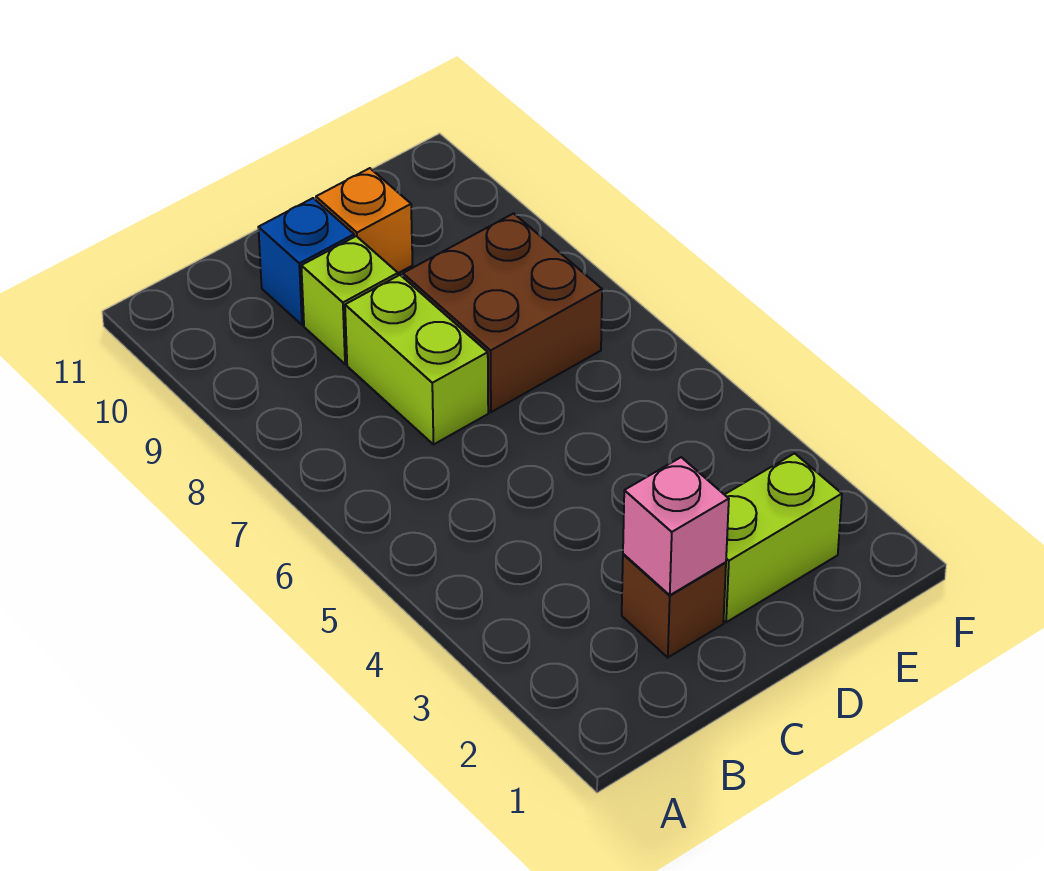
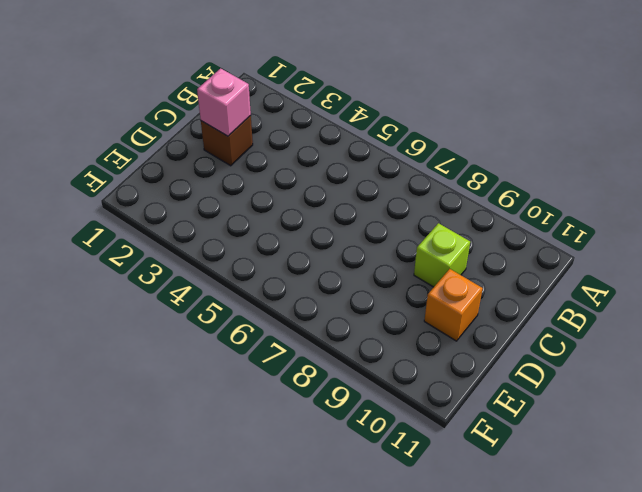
none -> lime brick C7:C8 level 1
none -> blue brick C10 level 1

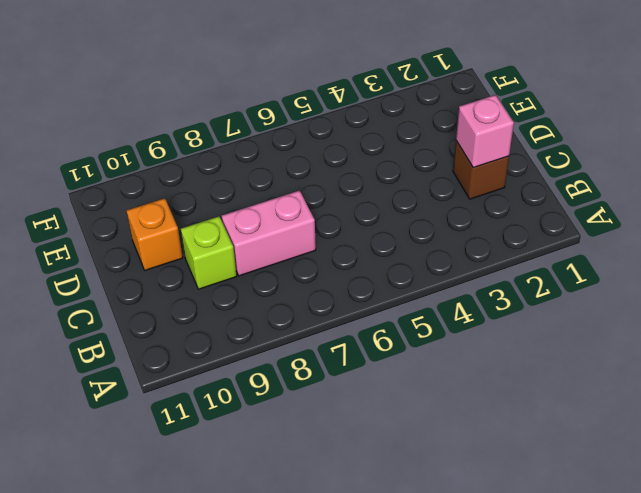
pink brick C7:C8 level 1 -> lime brick C7:C8 level 1
none -> blue brick C10 level 1
none -> lime brick D2:E2 level 1

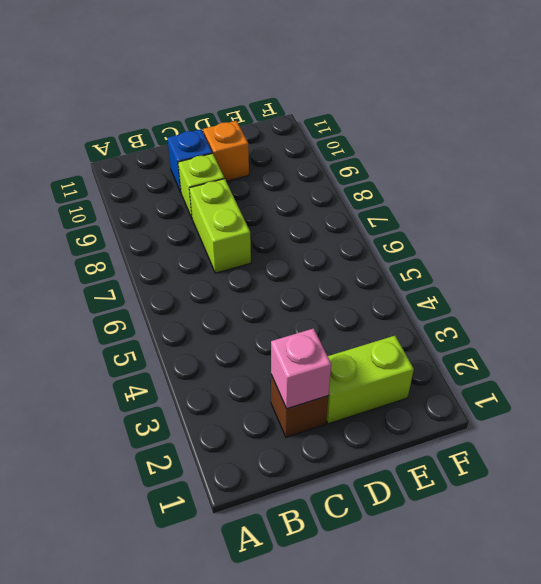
none -> brown brick D7:E8 level 1

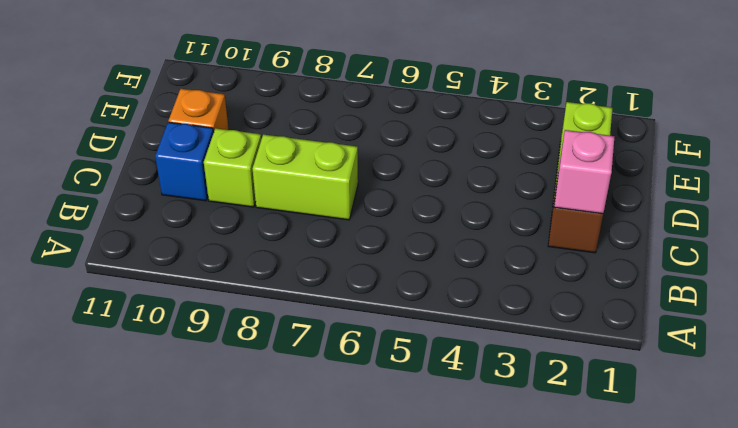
none -> brown brick D7:E8 level 1

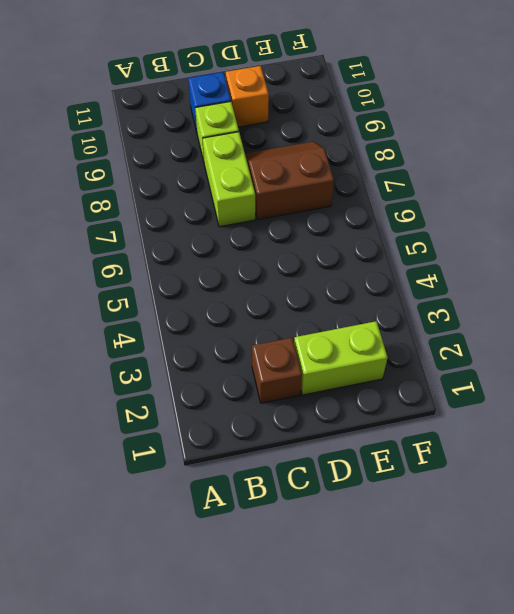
brown slope D7:E8 level 1 top 7 -> brown brick D7:E8 level 1
none -> pink brick C2 level 2

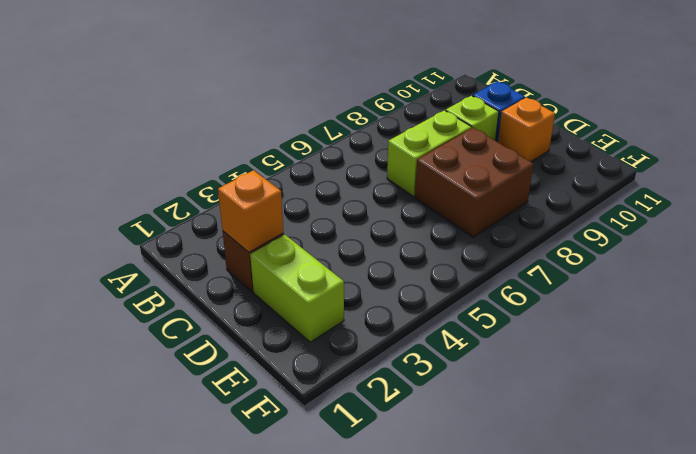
orange brick C2 level 2 -> pink brick C2 level 2

